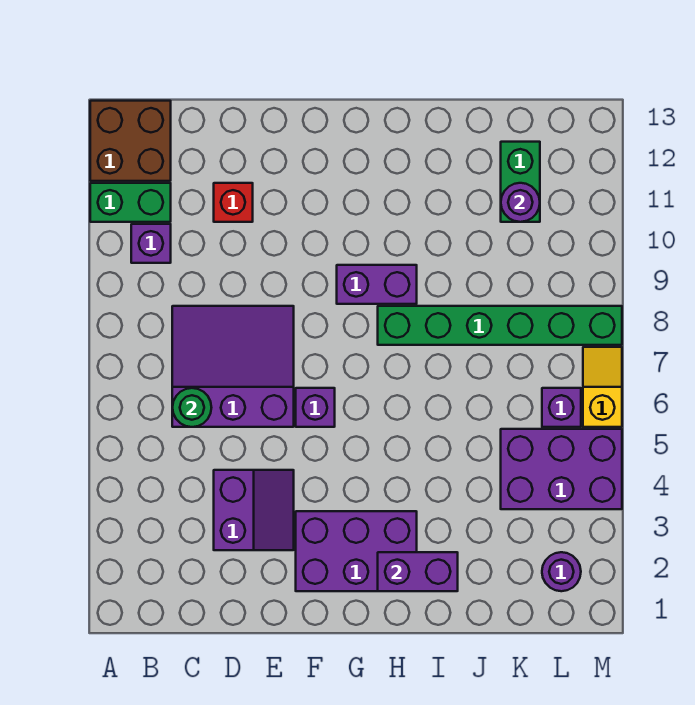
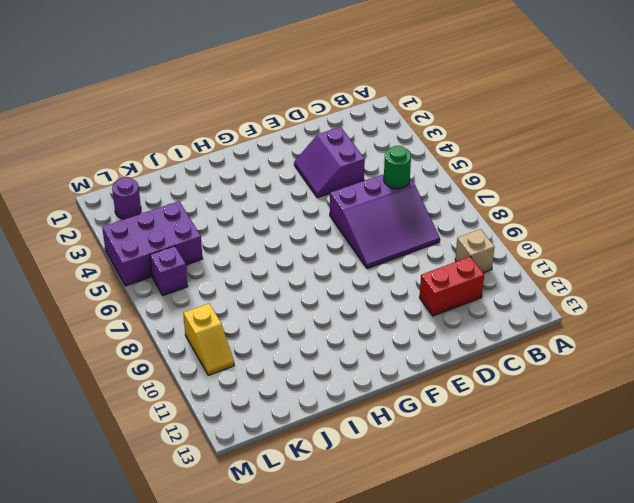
tan brick B10 level 1 -> purple brick B10 level 1
red brick C11:D11 level 1 -> red brick D11 level 1
yellow slope L9:L10 level 1 top 9 -> yellow slope M6:M7 level 1 top 6
none -> green brick A11:B11 level 1
none -> brown brick A12:B13 level 1
none -> purple brick F2:H3 level 1

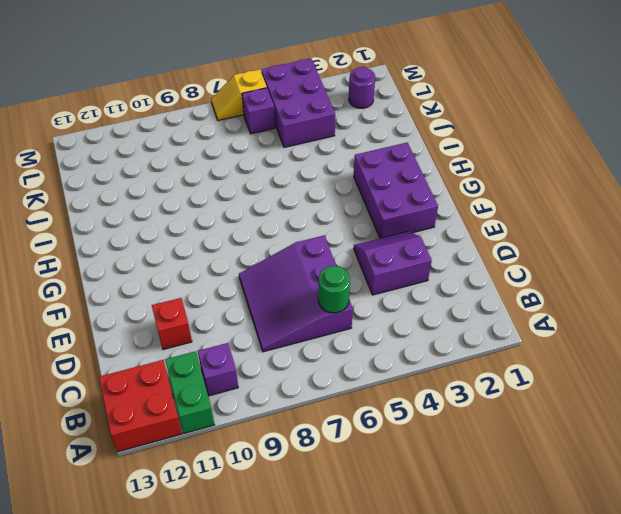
red brick A12:B13 level 1 -> brown brick A12:B13 level 1
none -> purple brick F6 level 1
none -> purple brick G9:H9 level 1
none -> green brick H8:M8 level 1

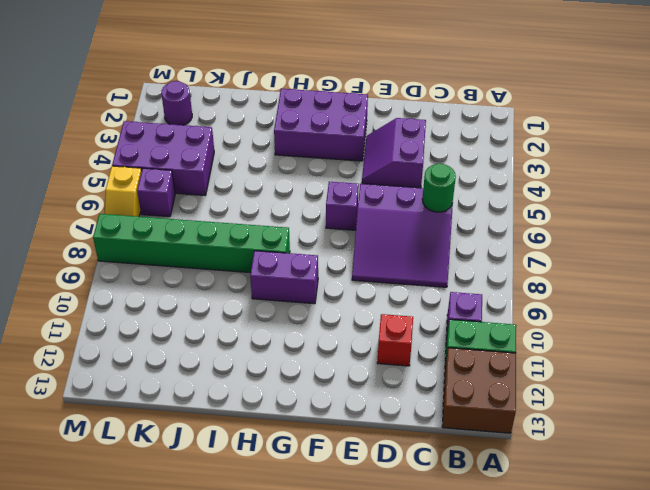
none -> green brick K11:K12 level 1
none -> purple brick H2:I2 level 2
none -> purple round brick K11 level 2

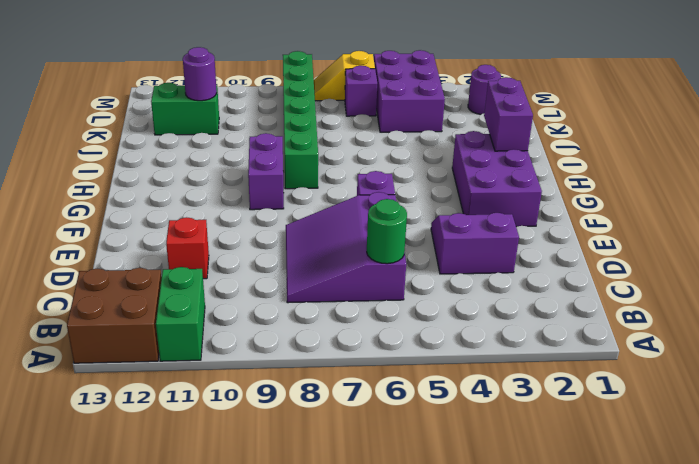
none -> purple brick B10 level 1

